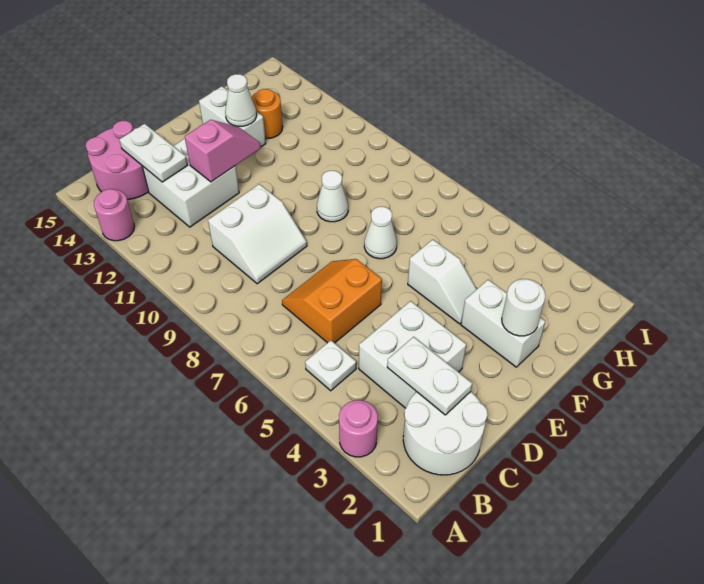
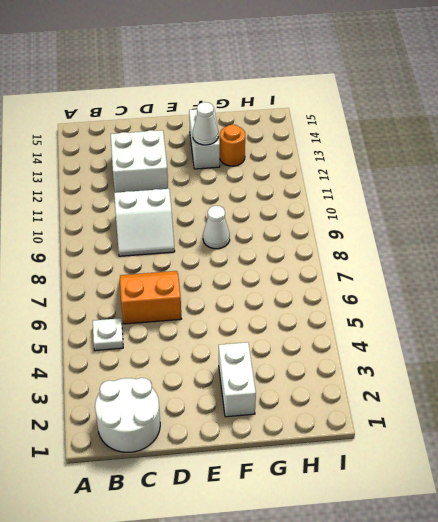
none -> pink round brick A3 level 1
none -> pink round brick A13 level 1
none -> pink round brick B14:C15 level 1

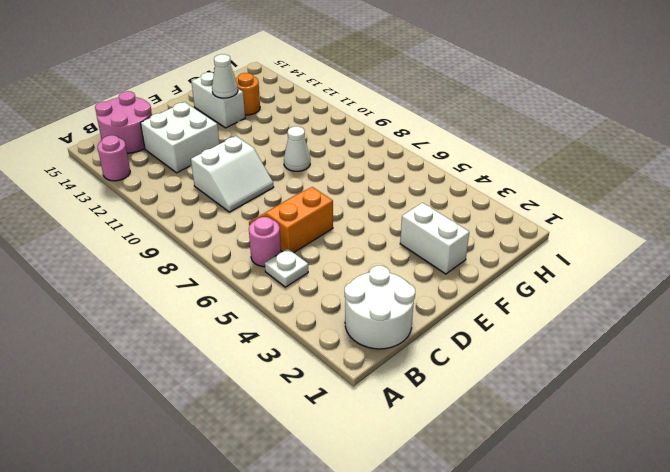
pink round brick B6 level 1 -> pink round brick A3 level 1
none -> white brick C3:D4 level 1
none -> white slope F4:F5 level 1 top 5
none -> white cone F7 level 1

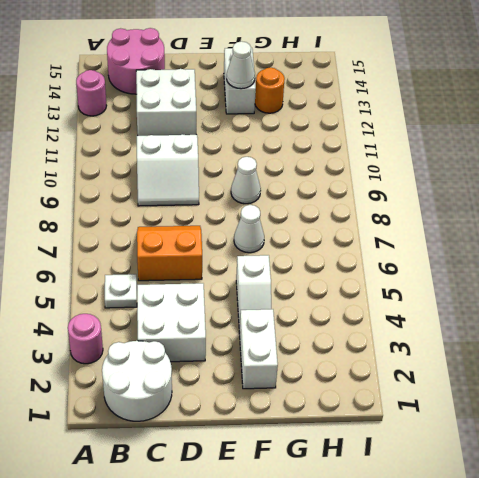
none -> white plate C2:C3 level 2
none -> white plate C13:C14 level 2
none -> pink slope D12:E12 level 2 top D

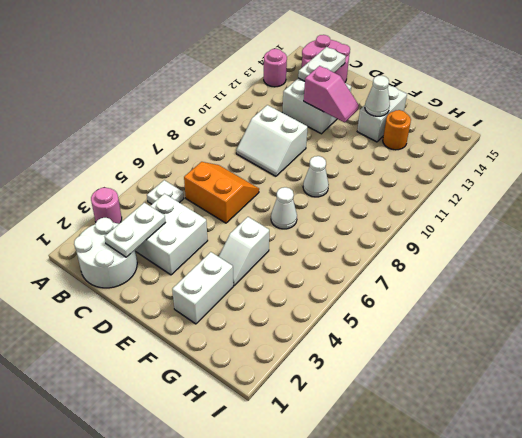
none -> white round brick F2 level 2

